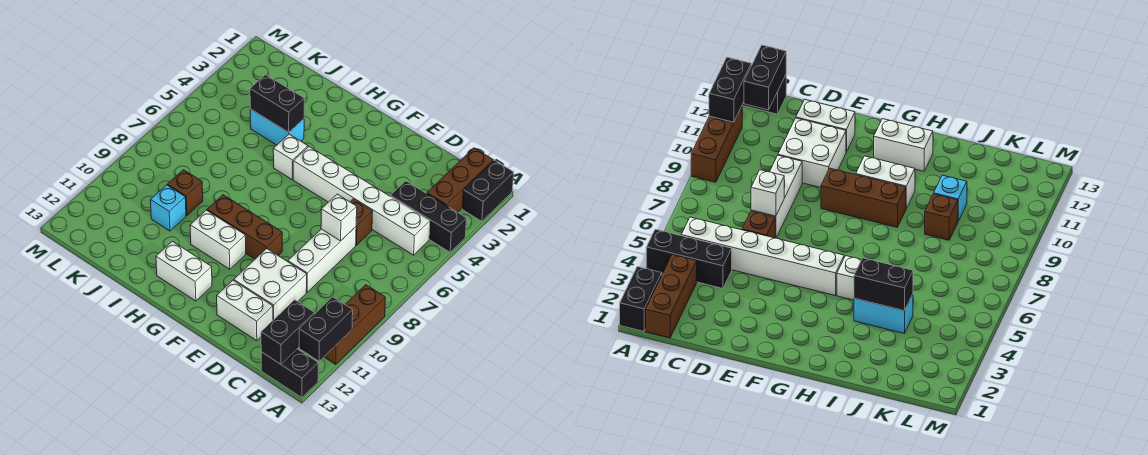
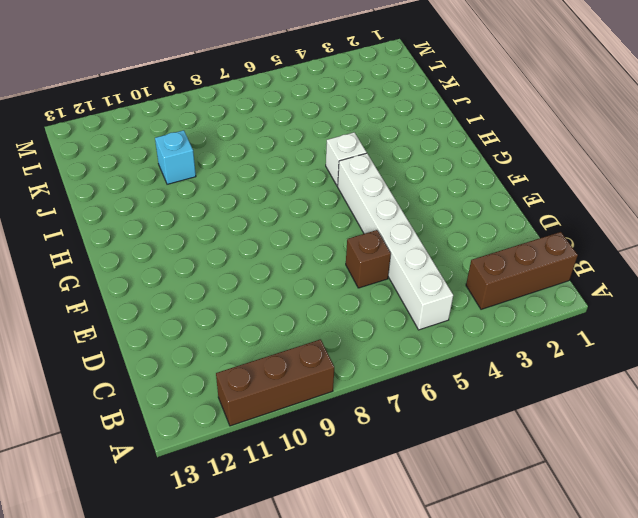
none -> black brick A1:A2 level 1
none -> black brick A4:C4 level 1
none -> black brick A13:B13 level 1

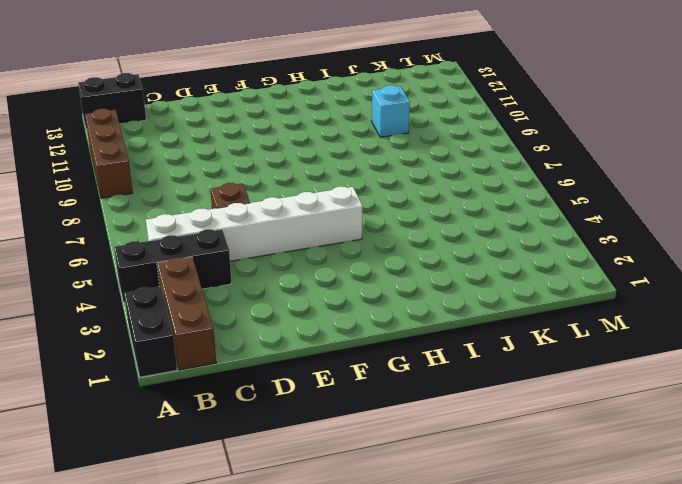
none -> white brick D7:D9 level 1
none -> white brick D10:E11 level 1
none -> white brick D12:E12 level 1

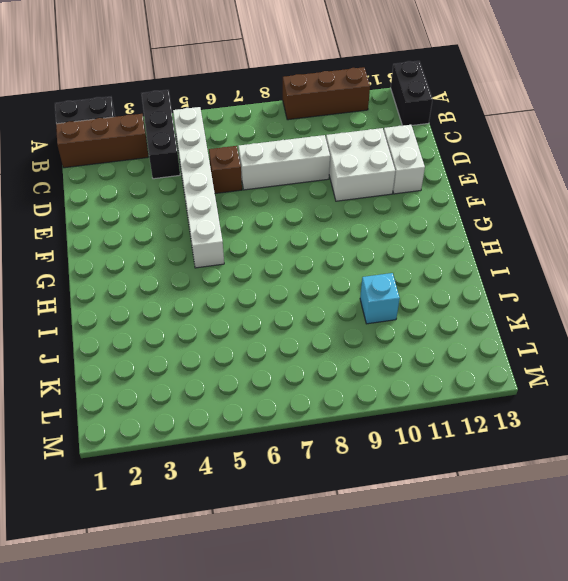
none -> brown brick F9:H9 level 1
none -> white brick G10:H10 level 1
none -> white brick G12:H12 level 1

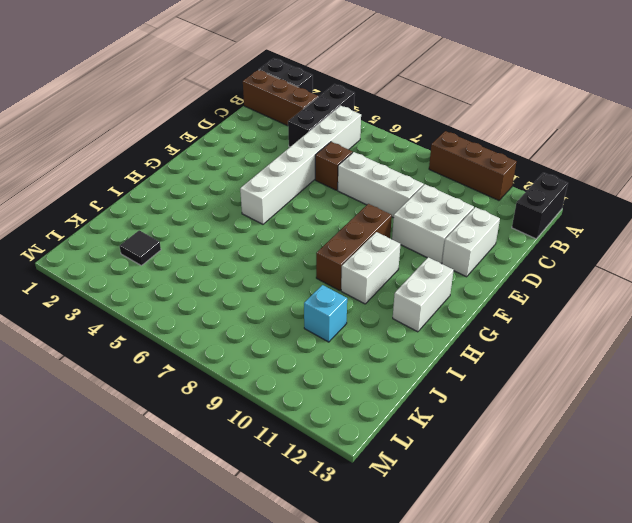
black tile K3 level 1 -> none
none -> white brick H5 level 1
none -> cyan brick I4:J4 level 1
none -> brown brick J9 level 1

